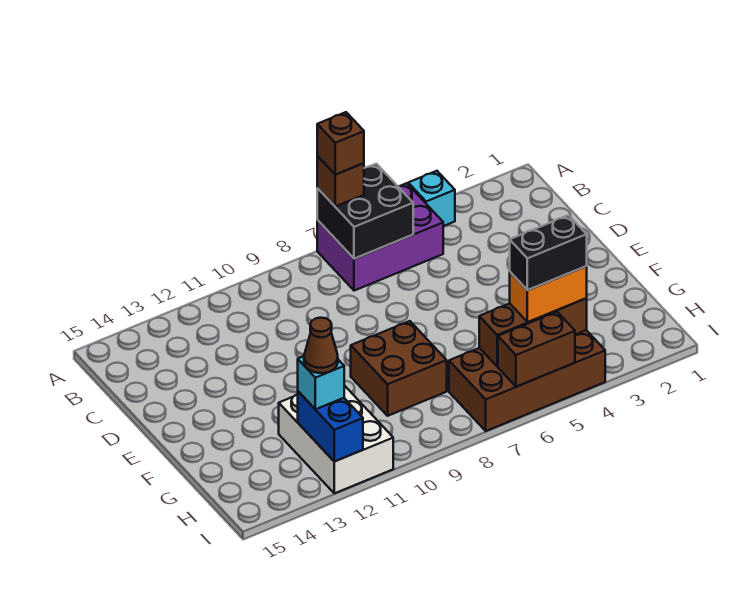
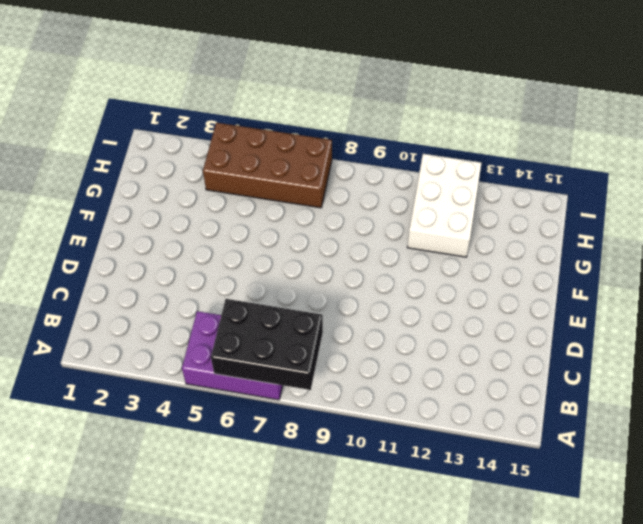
black brick A6:B8 level 2 -> black brick A6:B7 level 2
none -> cyan brick A4 level 1
none -> brown brick F8:G9 level 1
none -> brown brick H4:H6 level 2

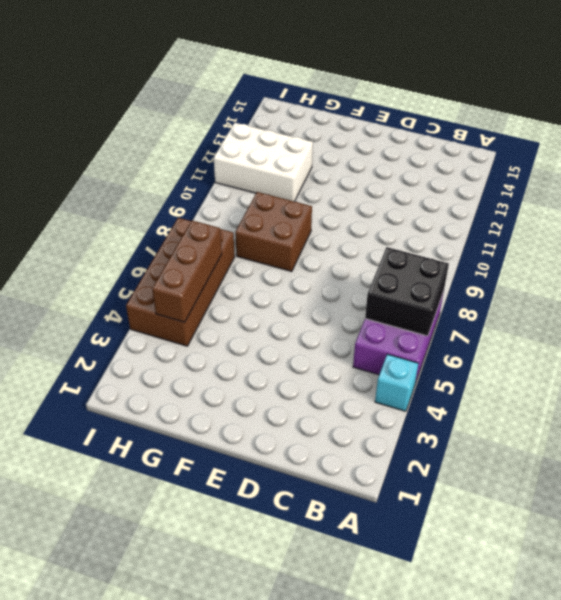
none -> blue brick H12:I12 level 2
none -> brown brick I5:I6 level 2
none -> brown brick A7 level 3

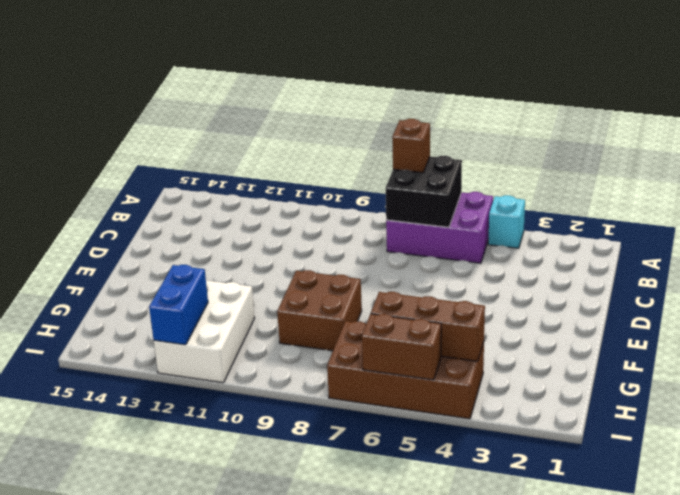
none -> orange brick H4:H5 level 3
none -> cyan brick H12 level 3
none -> brown brick A7 level 4

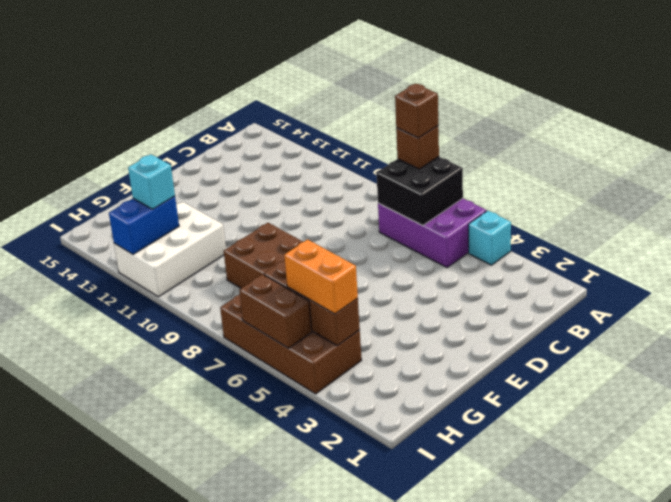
none -> black brick H4:H5 level 4
none -> brown cone H12 level 4

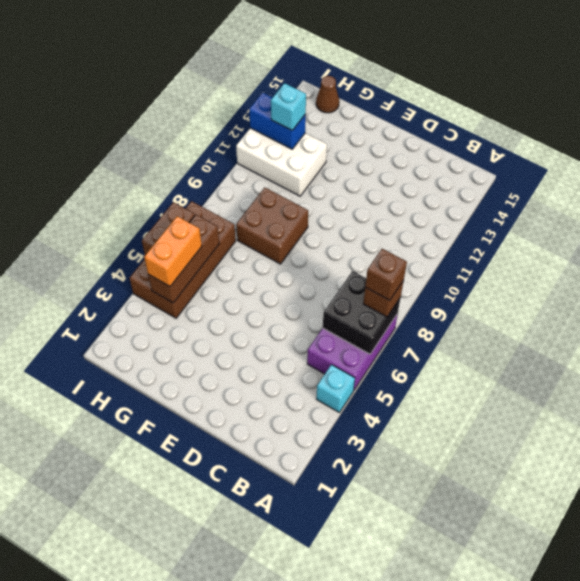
brown cone H15 level 1 -> brown cone H12 level 4
none -> black brick H4:H5 level 4

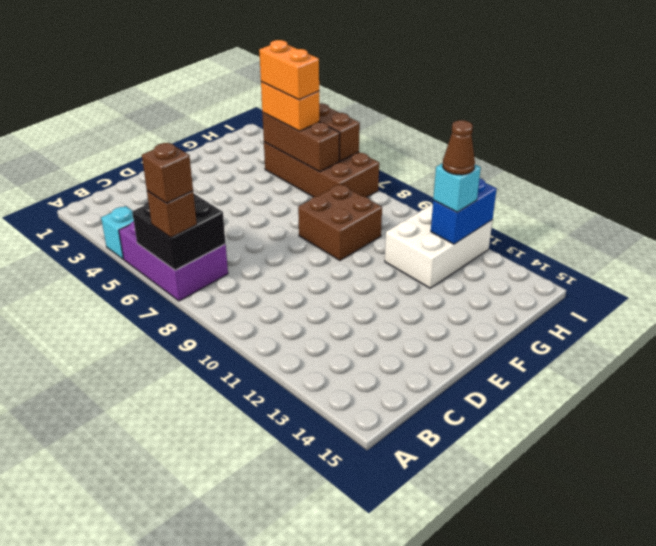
orange brick H4:H5 level 4 -> black brick H4:H5 level 4

